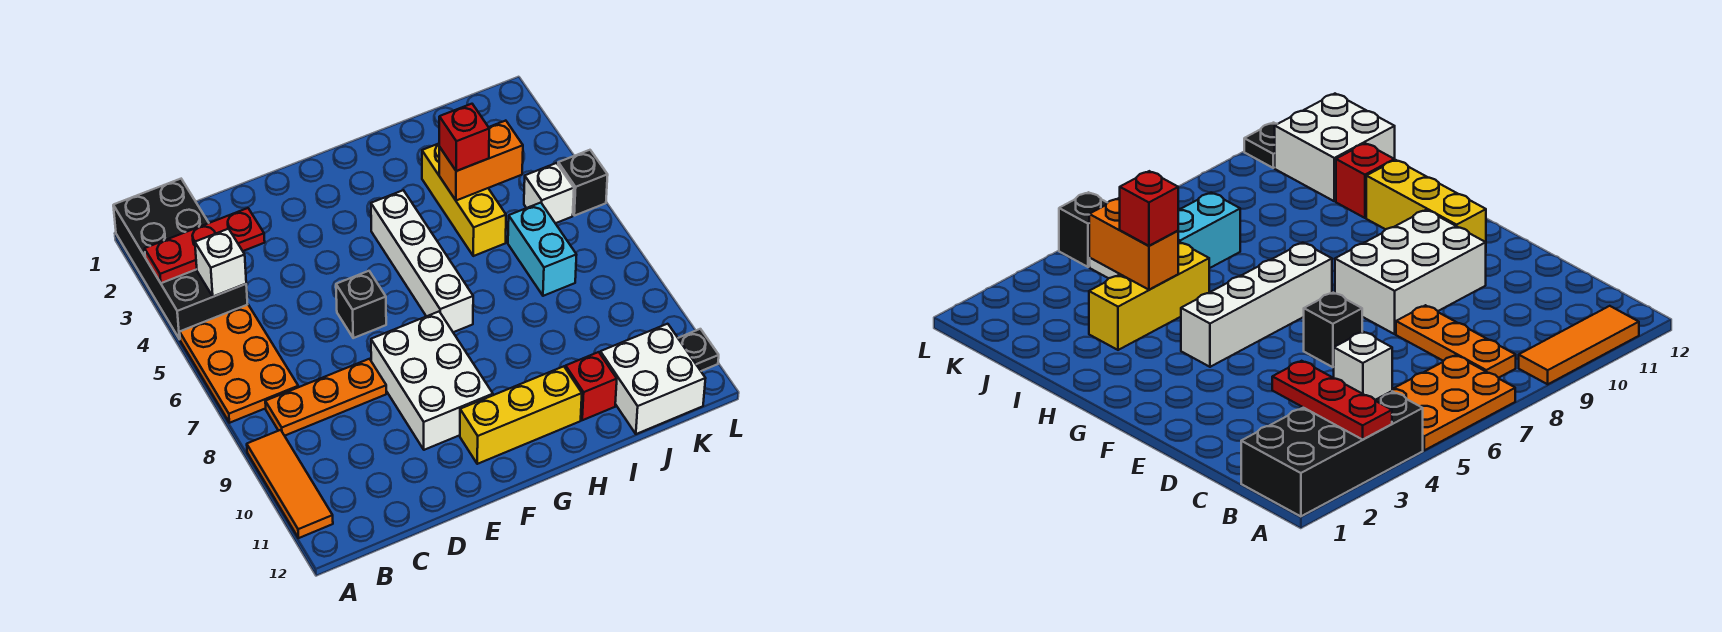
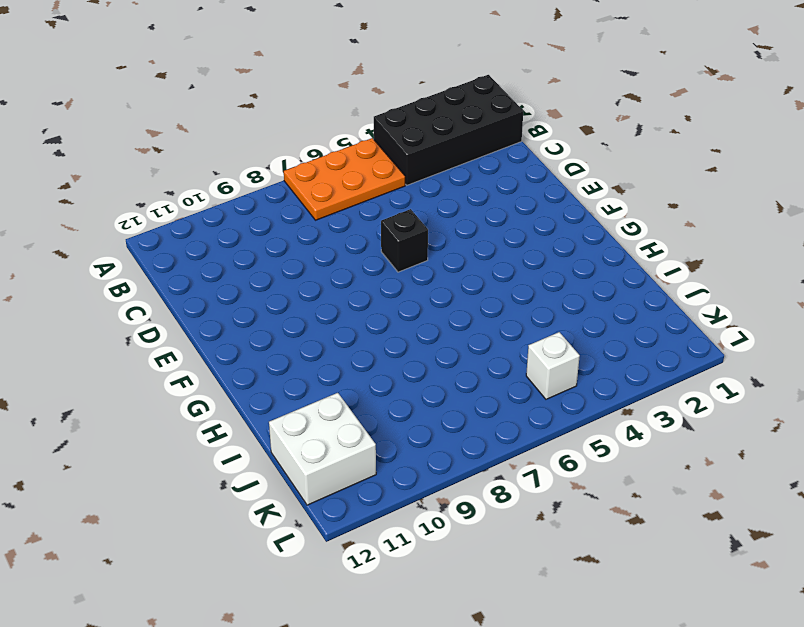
none -> orange tile A9:A11 level 1
none -> orange plate B8:D8 level 1
none -> white brick E8:F10 level 1

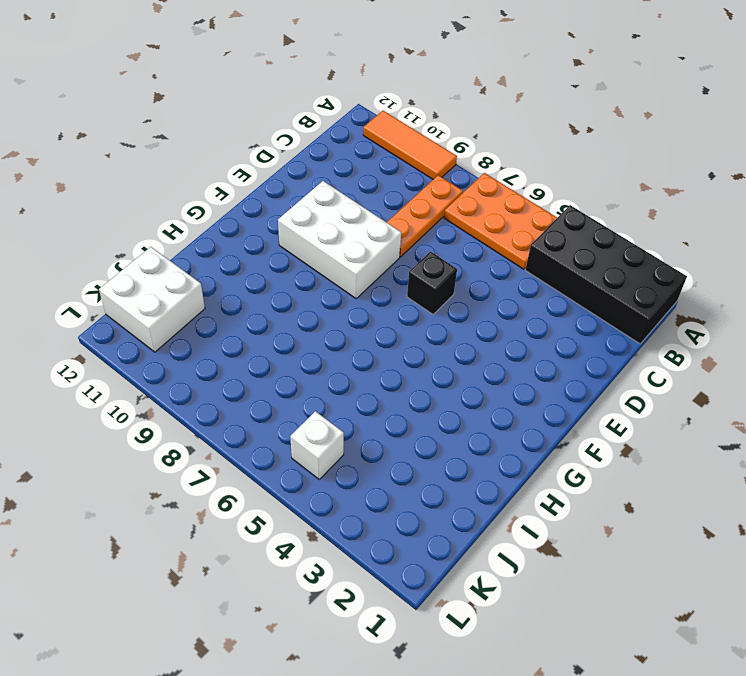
none -> yellow brick F11:H11 level 1
none -> white brick G4:G7 level 1
none -> yellow brick I3:I5 level 1

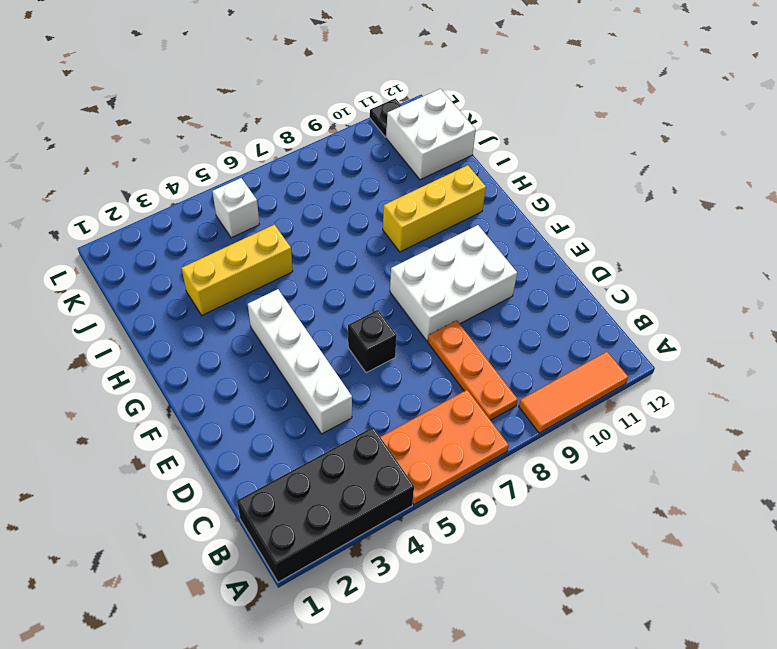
white brick D4:G4 level 1 -> white brick G4:G7 level 1
yellow brick H9:H11 level 1 -> yellow brick F11:H11 level 1
none -> red brick I11 level 1
none -> cyan brick J6:J7 level 1
none -> black brick L5 level 1

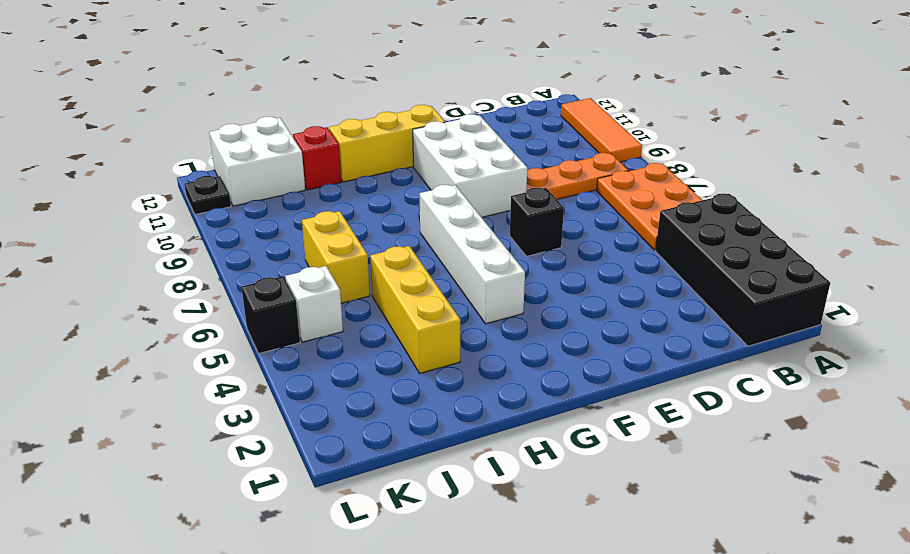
yellow brick J6:J7 level 1 -> cyan brick J6:J7 level 1
none -> red plate A3:C3 level 2
none -> white brick B4 level 2
none -> orange brick I4:J4 level 2

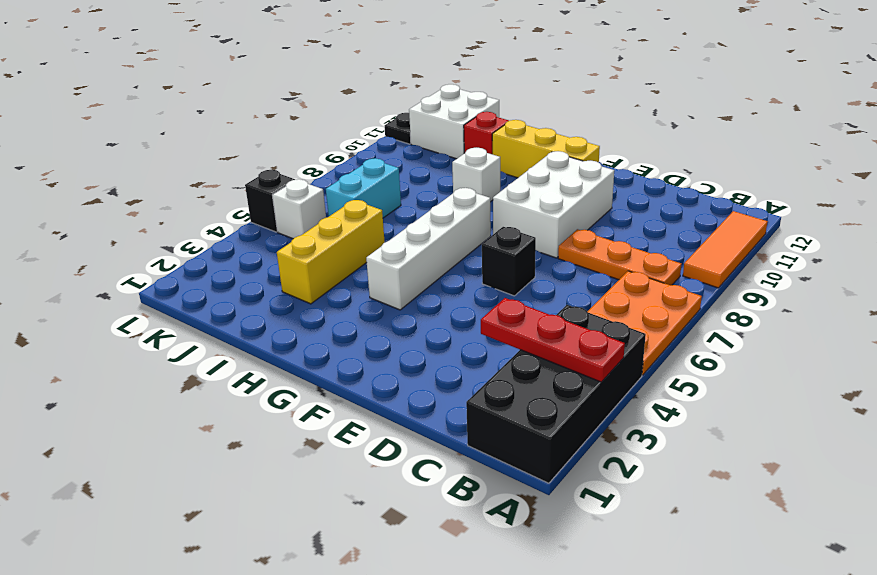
white brick H9 level 1 -> white brick B4 level 2
none -> orange brick I4:J4 level 2
none -> red brick I4 level 3

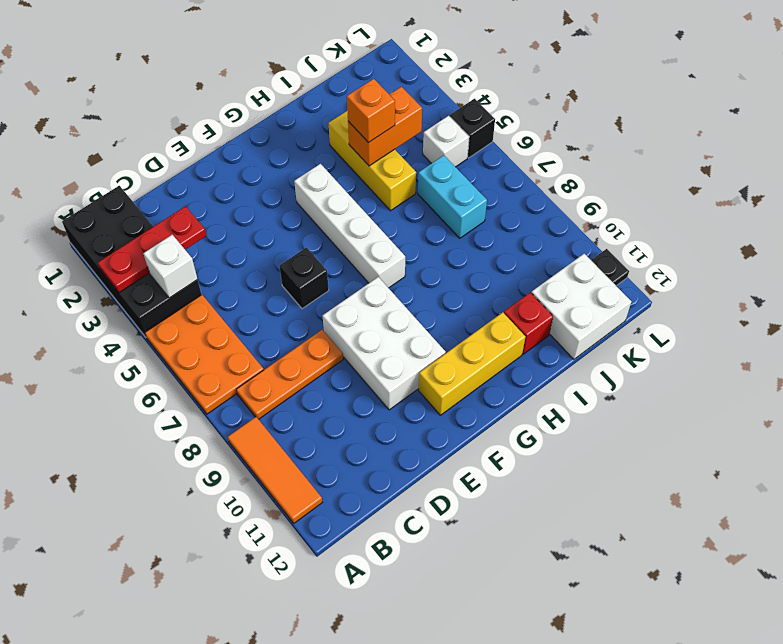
orange brick I4 level 3 -> red brick I4 level 3

